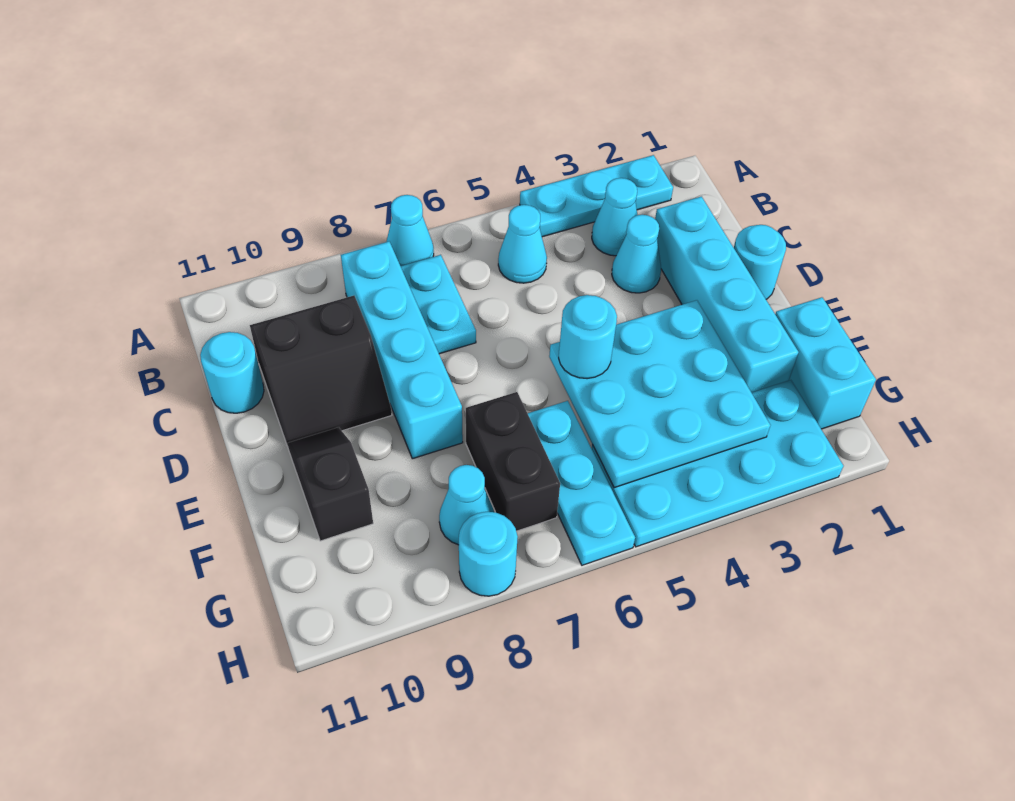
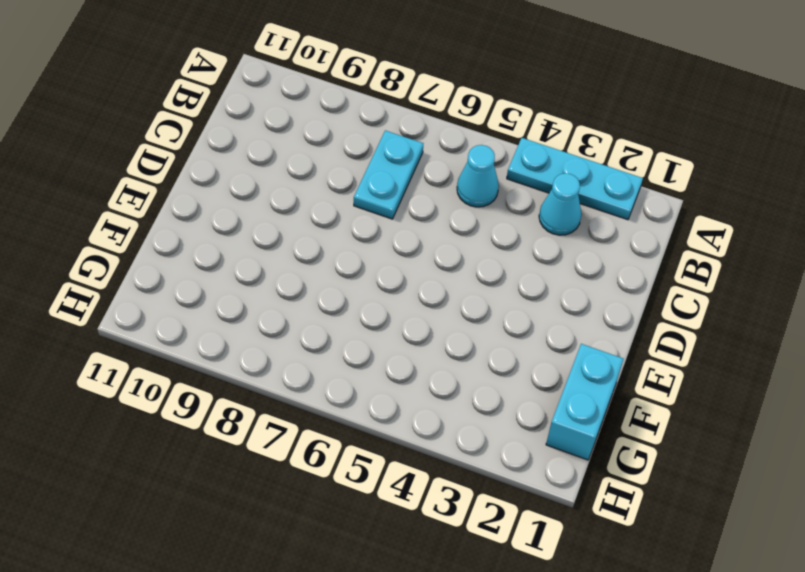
none -> cyan cone A7 level 1
none -> cyan brick B8:E8 level 1
none -> cyan brick C2:F2 level 1

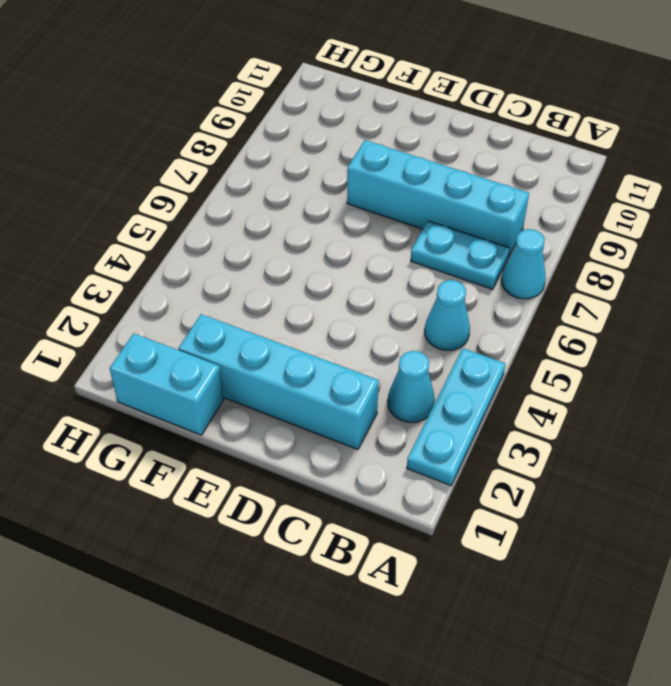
none -> cyan cone C3 level 1
none -> black slope C9:D10 level 1 top C
none -> cyan round brick C11 level 1

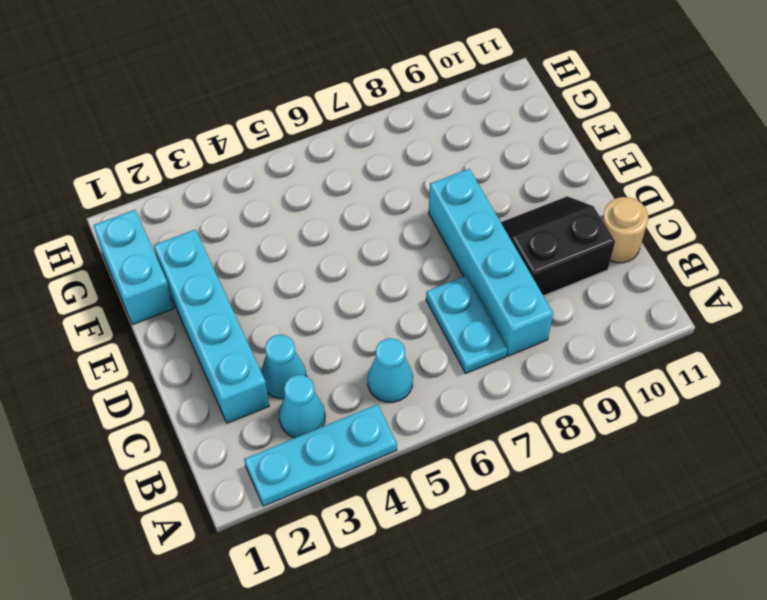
tan round brick C11 level 1 -> cyan round brick C11 level 1
none -> cyan cone A7 level 1
none -> cyan round brick D1 level 1
none -> black slope E10:F10 level 1 top F

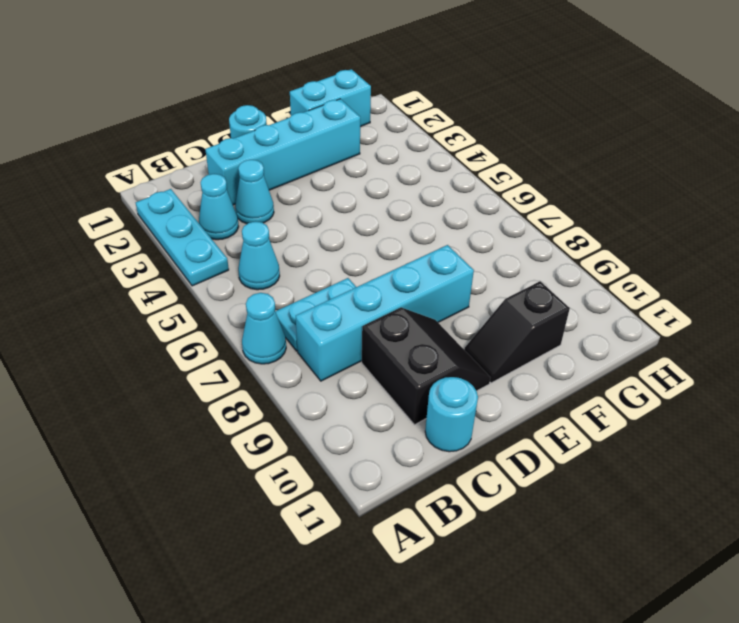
none -> cyan plate F6:H6 level 1
none -> black brick F7:G7 level 1
none -> cyan plate G2:H5 level 1

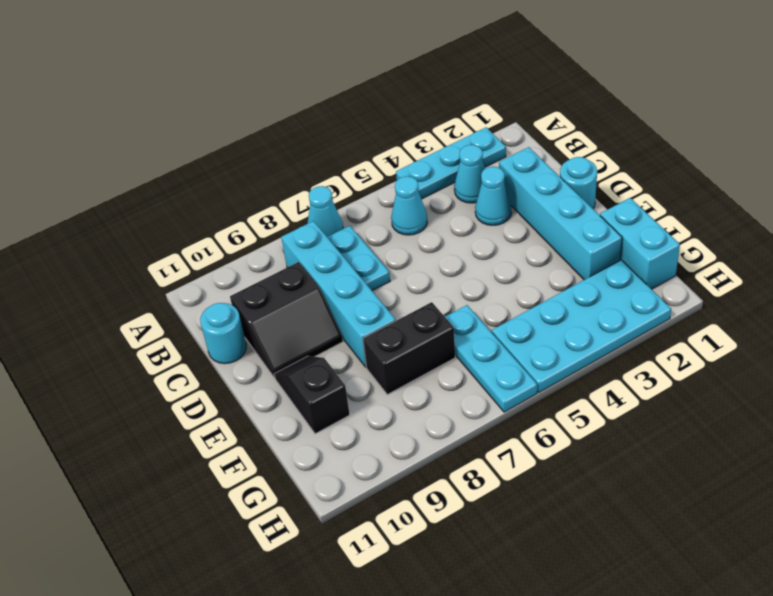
black brick F7:F8 level 1 -> black brick F7:G7 level 1
none -> cyan cone G8 level 1
none -> cyan round brick H8 level 1
none -> cyan plate E3:G5 level 2

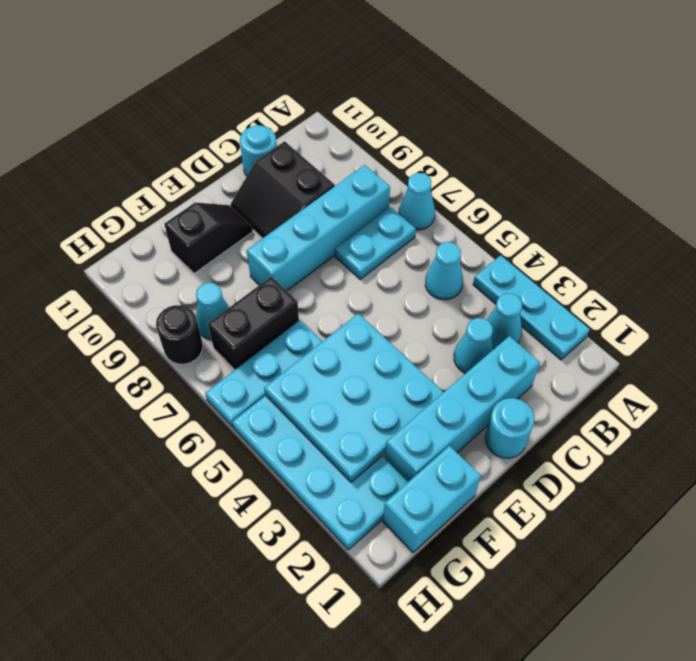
black round brick H8 level 1 -> cyan round brick H8 level 1
none -> cyan round brick E5 level 3

